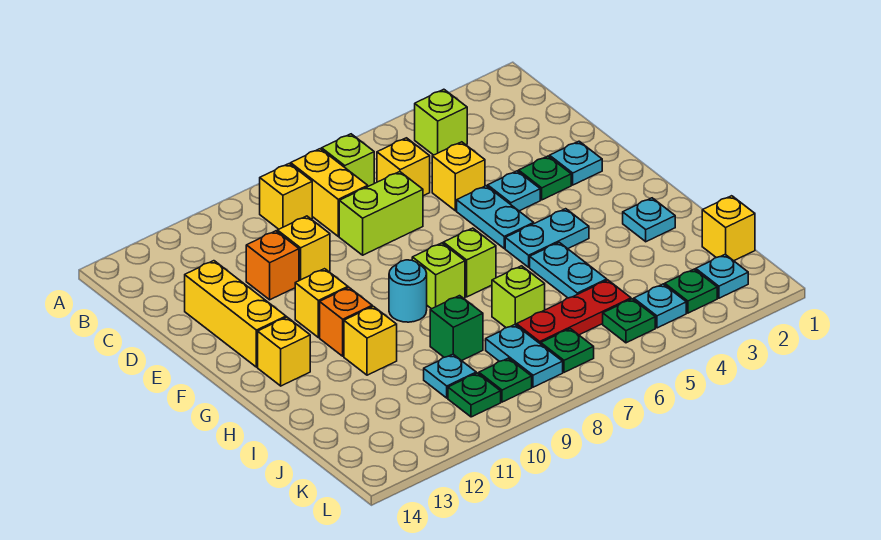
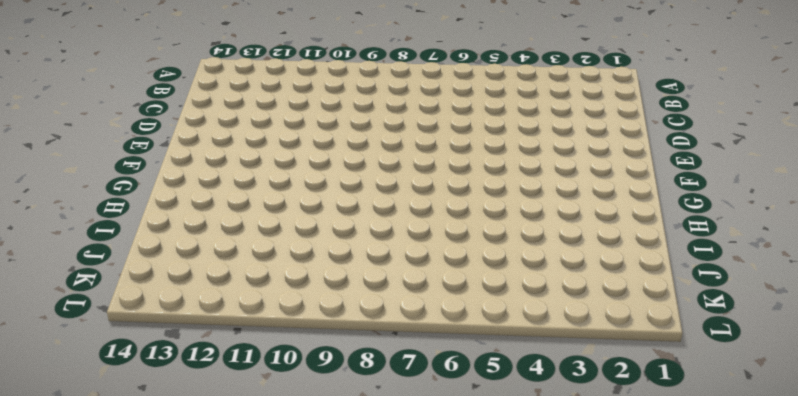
none -> lime brick B4 level 1
none -> lime brick B7 level 1
none -> yellow brick B8:C8 level 1
none -> yellow brick B9 level 1

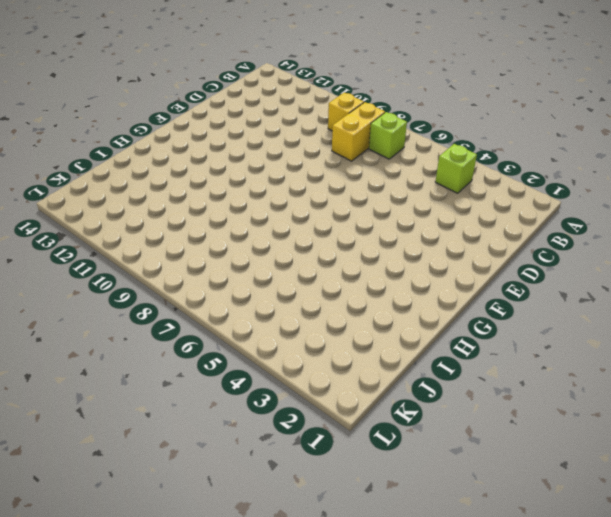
none -> yellow brick C6 level 1
none -> yellow brick D5 level 1
none -> lime brick D7:D8 level 1
none -> yellow brick D10 level 1

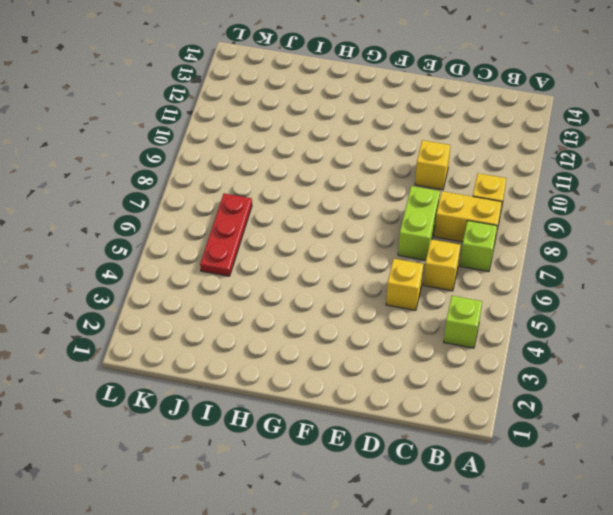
none -> orange brick D11 level 1
none -> yellow brick D13:F13 level 1
none -> cyan plate E2 level 1
none -> green plate E3 level 1

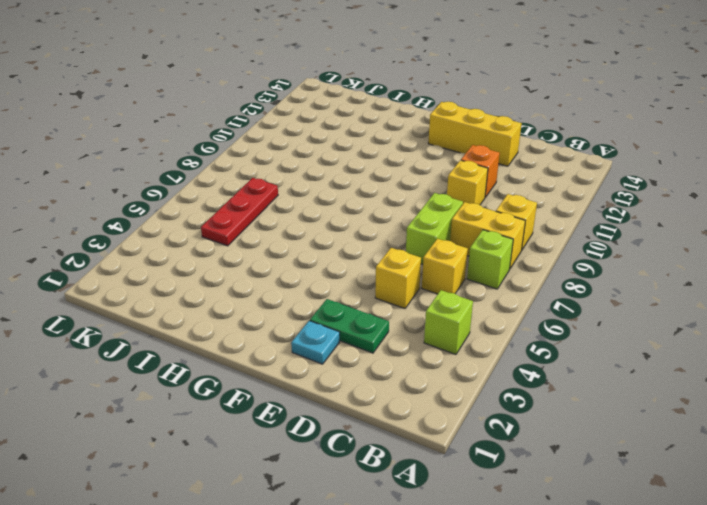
green plate D3:E3 level 1 -> green plate E3 level 1
none -> cyan plate E4 level 1
none -> cyan plate E5:F5 level 1
none -> yellow brick F11 level 1
none -> cyan plate G4:G5 level 1

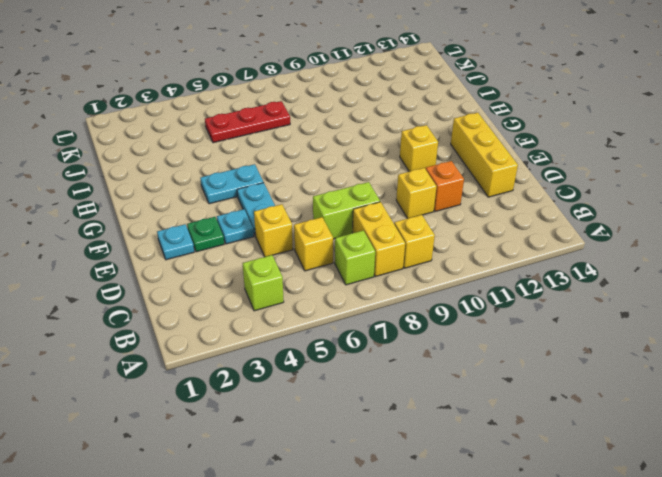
none -> lime brick G7 level 1
none -> lime brick G8 level 1
none -> cyan round brick G9 level 1
none -> orange brick G11 level 1

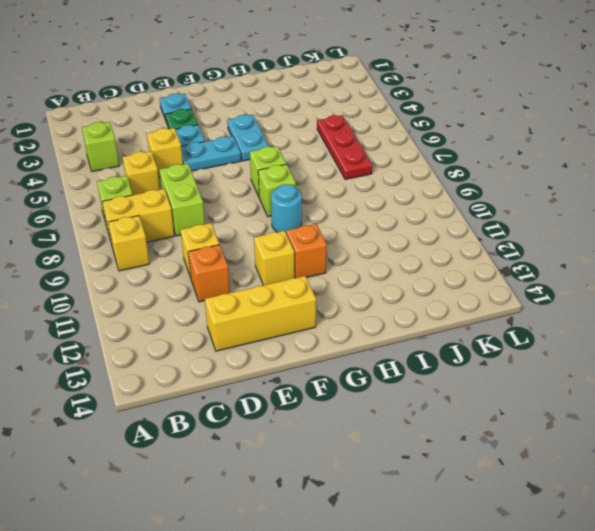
none -> yellow brick G13 level 1
none -> cyan plate H2 level 1
none -> cyan plate H5:I5 level 1
none -> yellow brick H11 level 1

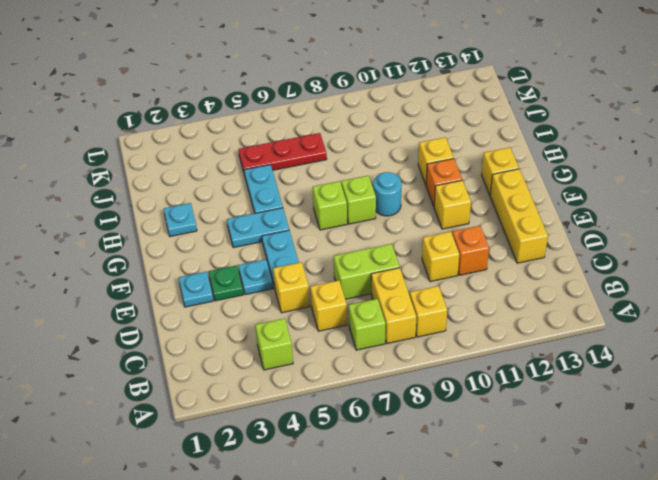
none -> lime brick I7 level 1
none -> green brick I9 level 1
none -> yellow brick J1 level 1
none -> cyan plate J8:K8 level 1

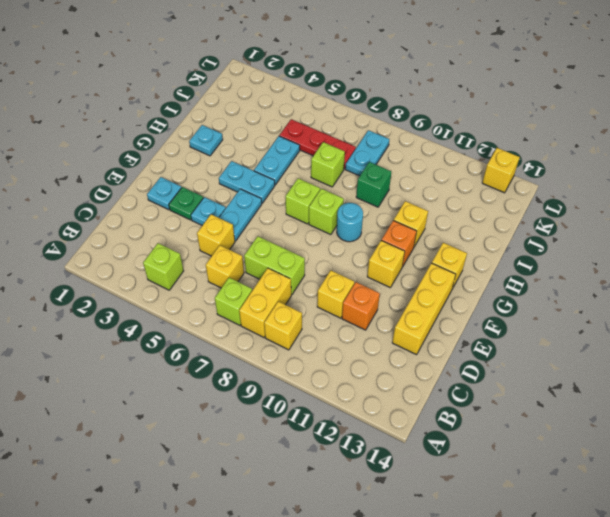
yellow brick L13 level 1 -> yellow brick J1 level 1
none -> cyan plate J10 level 1
none -> cyan plate K2 level 1
none -> green plate K3 level 1
none -> cyan plate K4 level 1

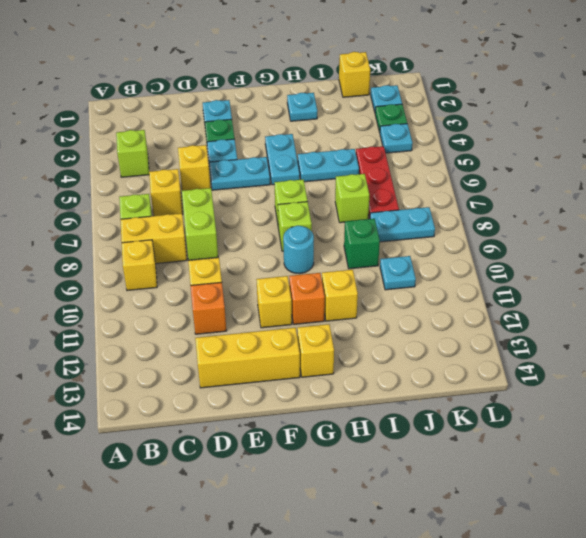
none -> green plate K5 level 1
none -> green plate K7 level 1
none -> green plate K9 level 1
none -> green plate K10 level 1

